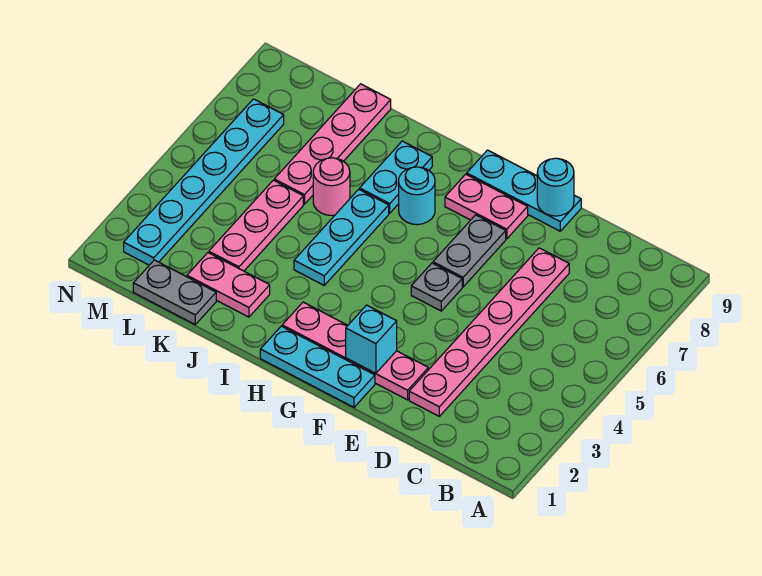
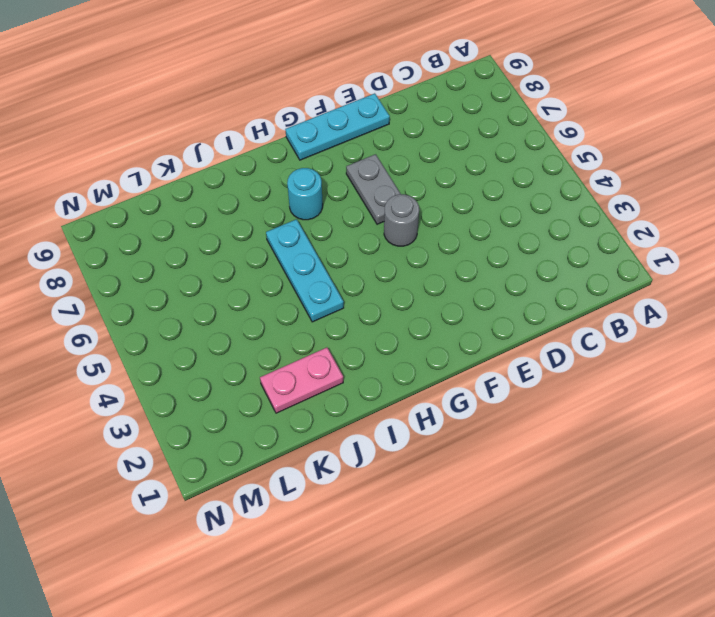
grey round brick F5 level 1 -> grey plate F5 level 1
none -> pink plate D2:D7 level 1
none -> pink plate E2:H2 level 1
none -> cyan plate F1:H1 level 1

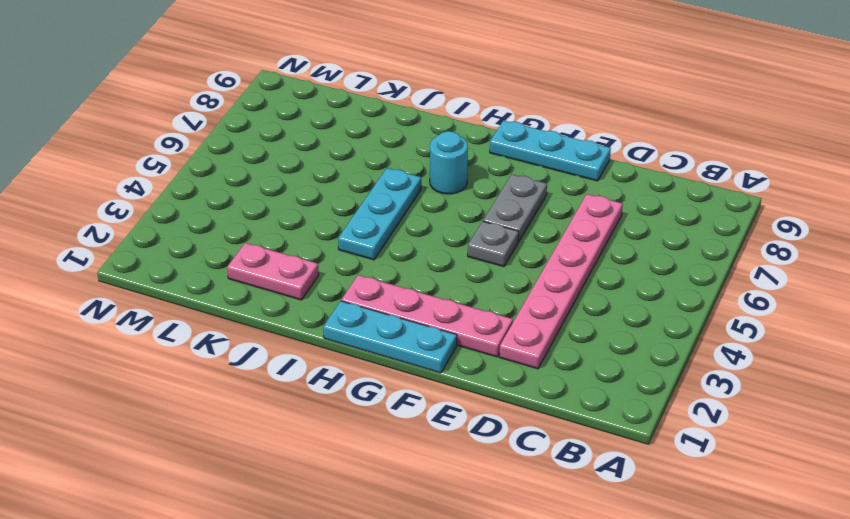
none -> pink plate F8:G8 level 1
none -> cyan plate I7:I8 level 1
none -> pink round brick J6 level 1

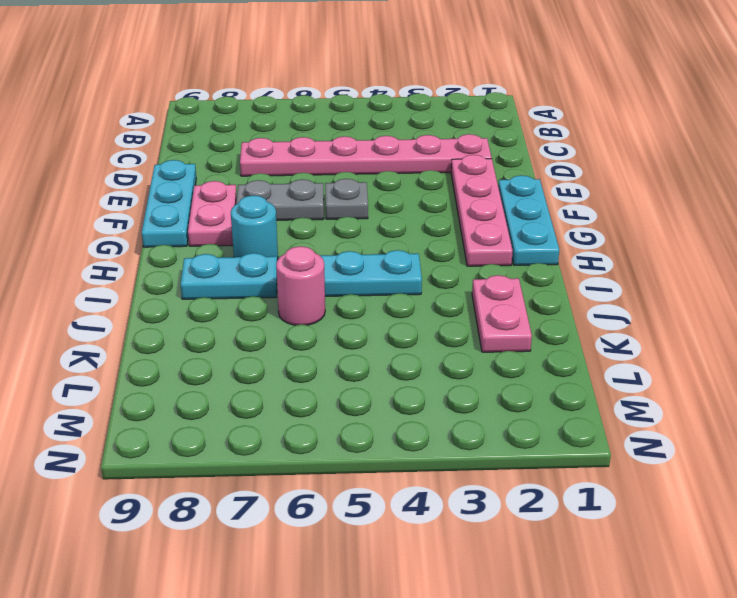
none -> grey plate K1:L1 level 1
none -> pink plate K3:K5 level 1
none -> pink plate K6:K9 level 1

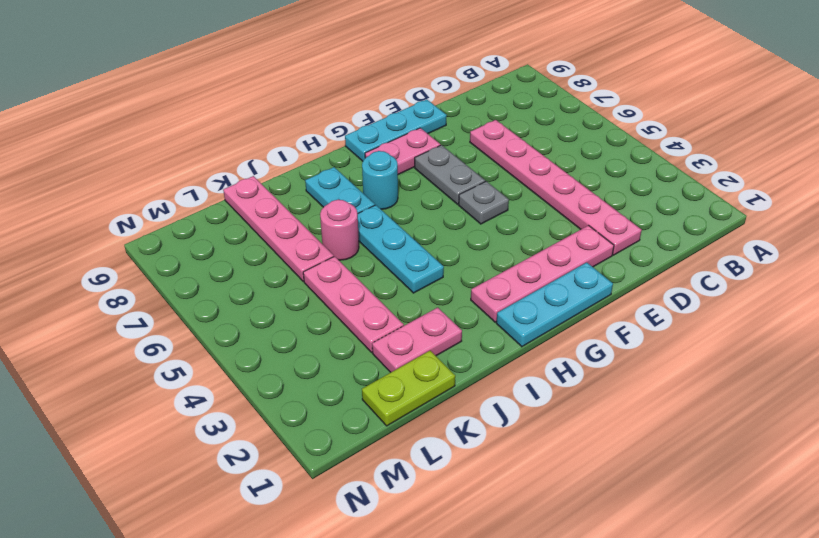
lime plate K1:L1 level 1 -> grey plate K1:L1 level 1
none -> cyan plate M2:M7 level 1
none -> cyan round brick E9 level 2
none -> cyan brick F2 level 2

